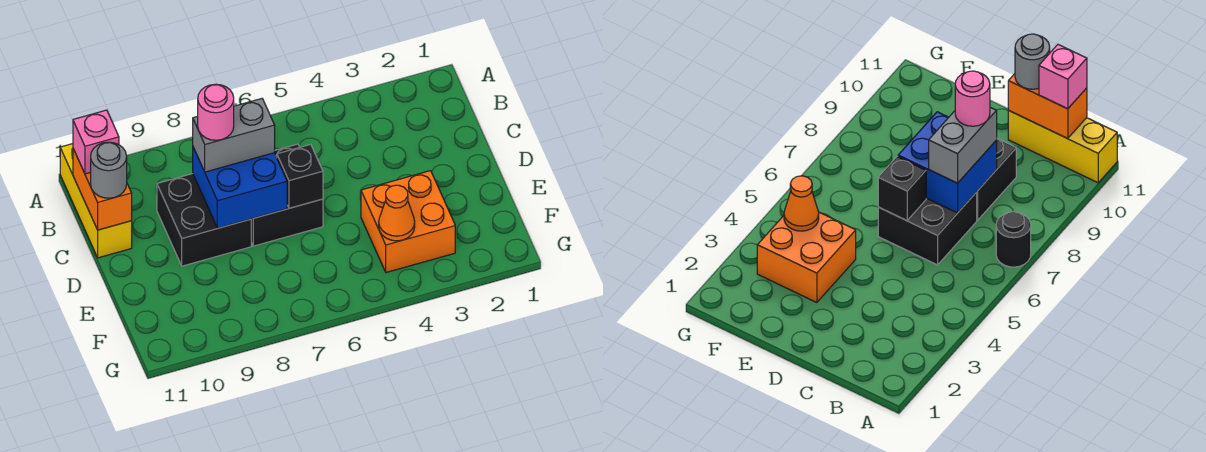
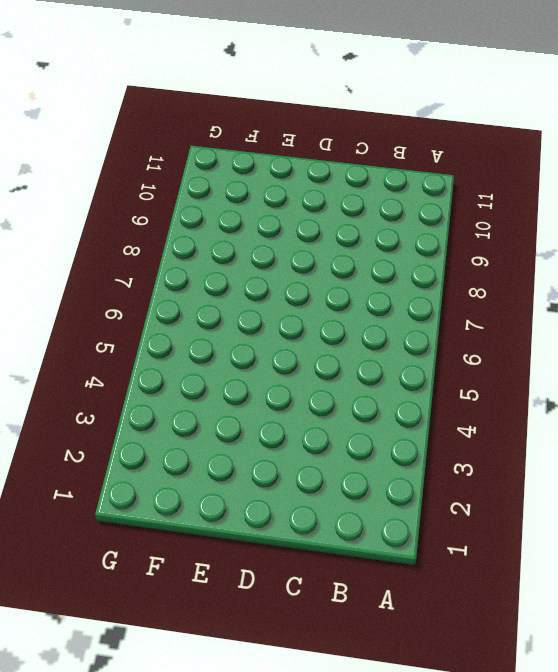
none -> black round brick A7 level 1
none -> yellow brick A11:C11 level 1
none -> black brick C6:D7 level 1

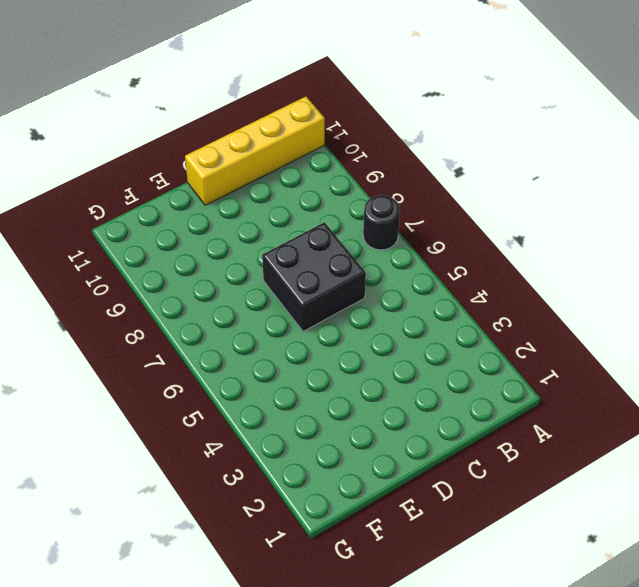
yellow brick A11:D11 level 1 -> yellow brick A11:C11 level 1
none -> black brick C8:D9 level 1
none -> orange brick E3:F4 level 1
none -> orange brick B11:C11 level 2

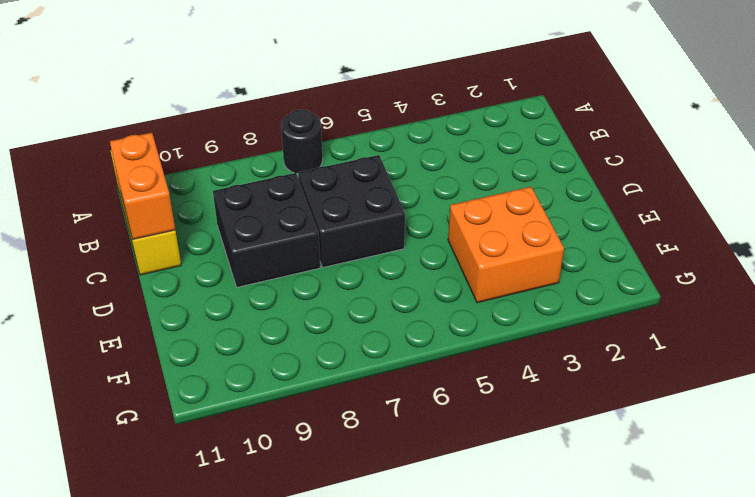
none -> blue brick C7:D8 level 2
none -> black brick D6 level 2
none -> orange cone F4 level 2

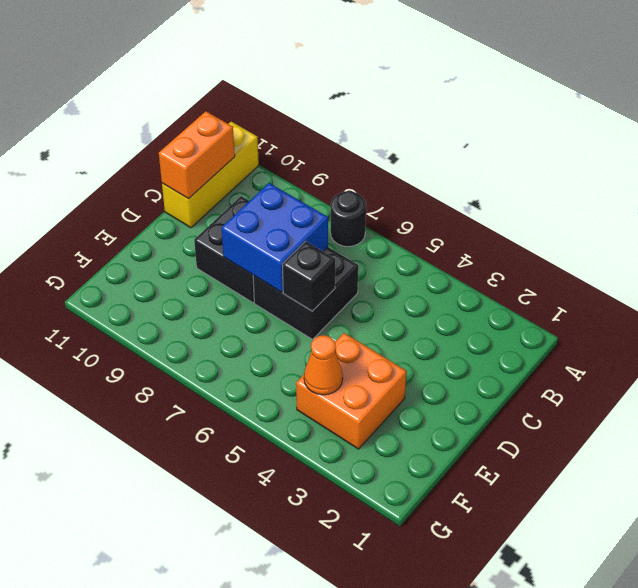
none -> pink brick B11 level 3
none -> grey brick C7:C8 level 3
none -> grey round brick C11 level 3

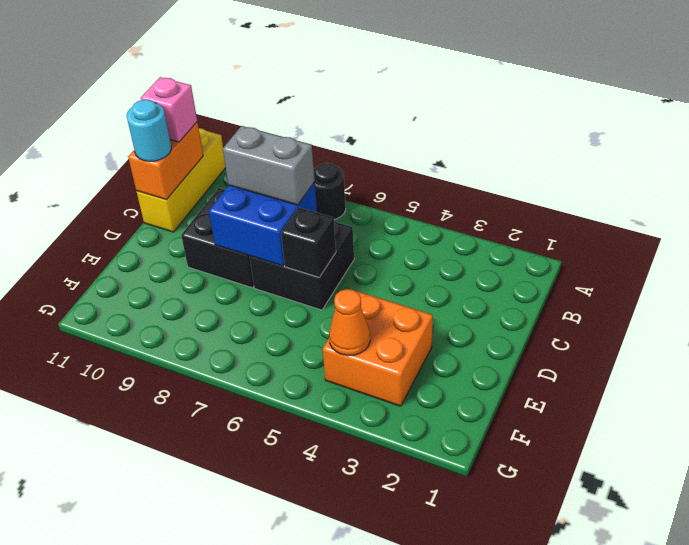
cyan round brick C11 level 3 -> grey round brick C11 level 3
none -> pink round brick C8 level 4

